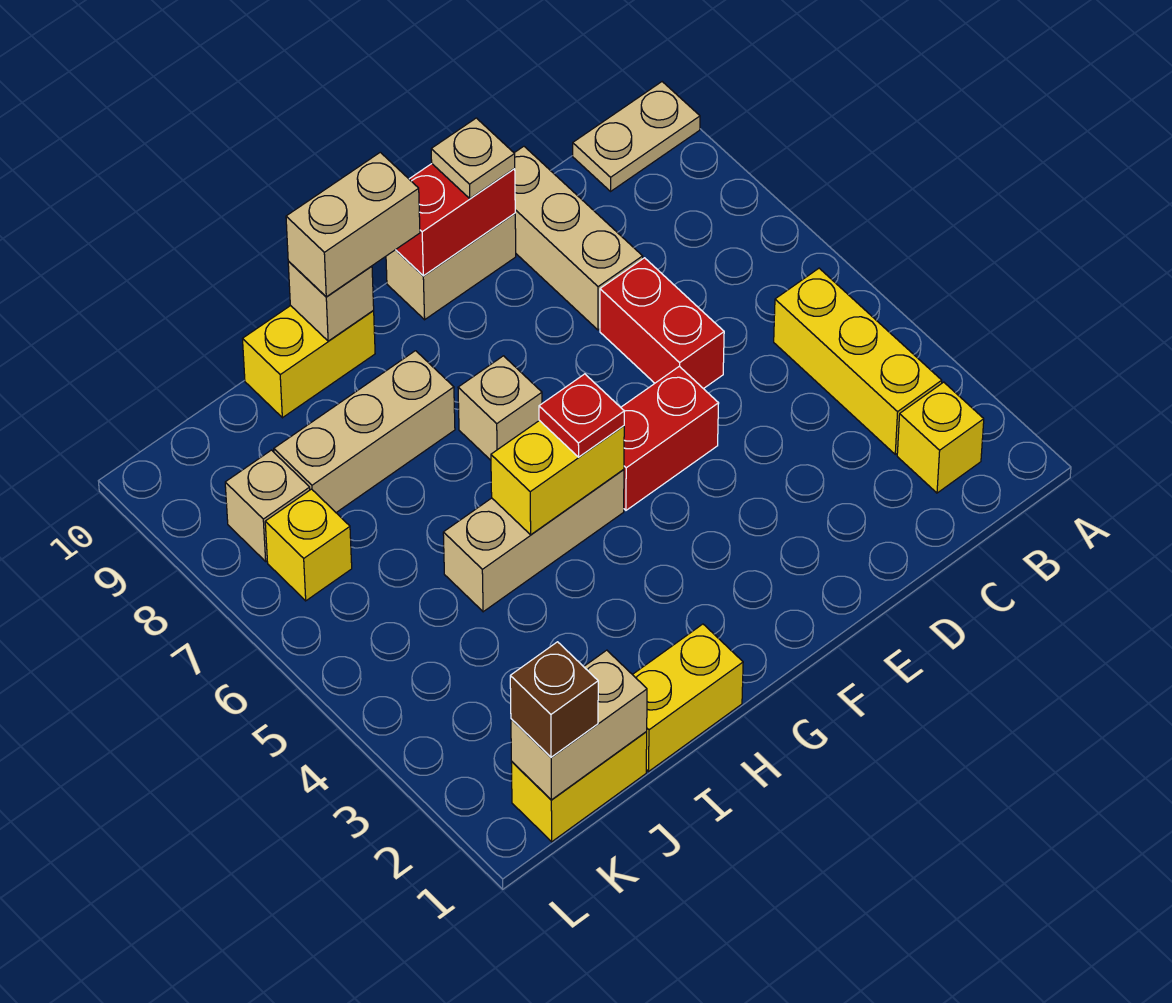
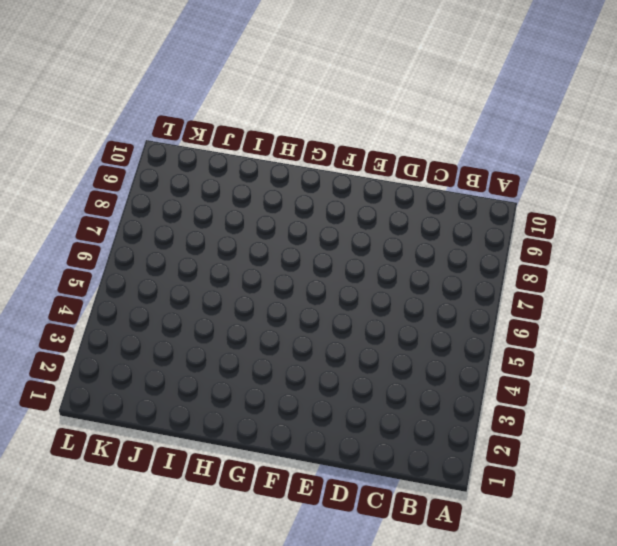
none -> tan plate A10:B10 level 1
none -> yellow brick B2 level 1
none -> yellow brick B3:B5 level 1

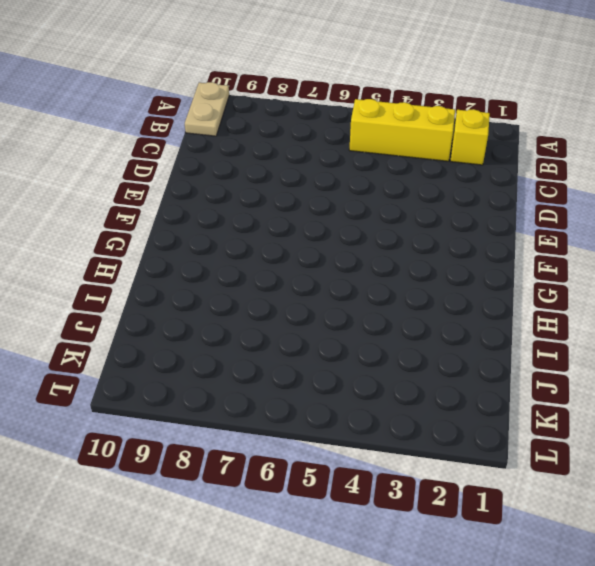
none -> red brick D6:D7 level 1
none -> tan brick D8:D10 level 1
none -> red brick E5:F5 level 1

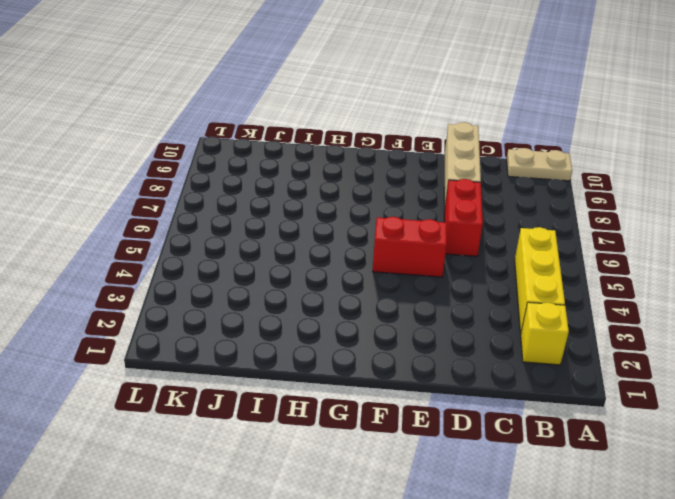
none -> tan brick E10:F10 level 1
none -> tan brick G5:I5 level 1
none -> tan brick G7 level 1

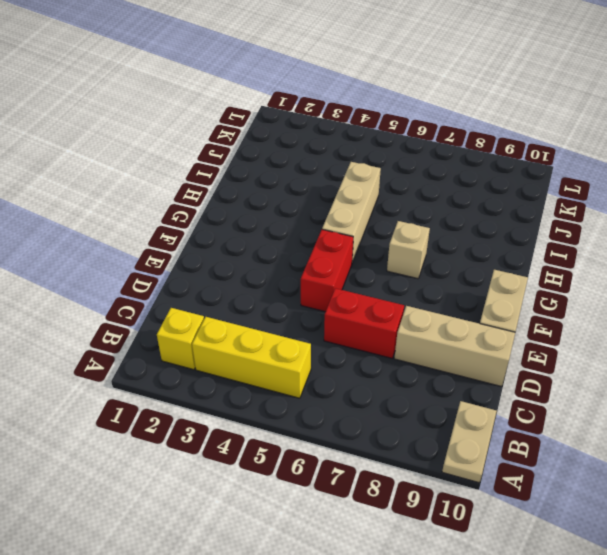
none -> yellow brick H1:I1 level 1
none -> tan brick H8:J8 level 1
none -> yellow brick H10:I10 level 1

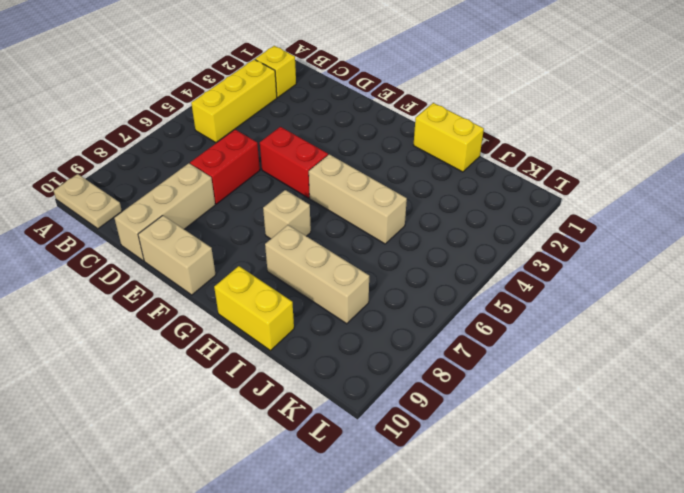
none -> yellow brick J1:K1 level 1
none -> yellow brick K7 level 1
none -> tan brick K8 level 1

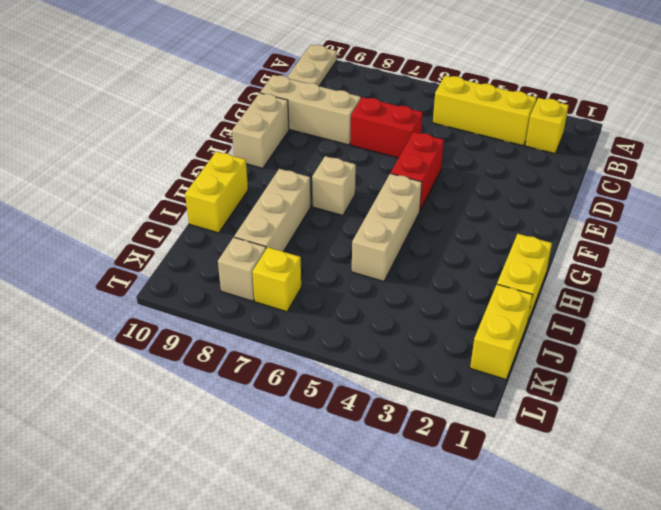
none -> red brick E10:F10 level 2
none -> yellow brick G5:H5 level 2
none -> tan brick H10 level 2

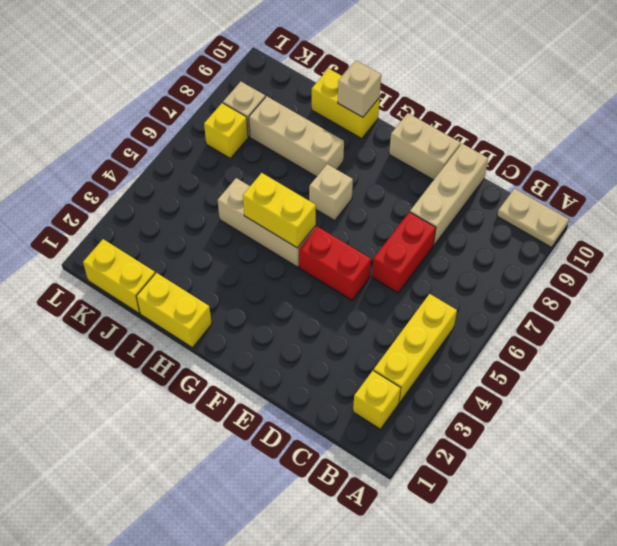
none -> red brick E10:F10 level 2
none -> tan brick J1:K1 level 2
none -> tan plate E10 level 3

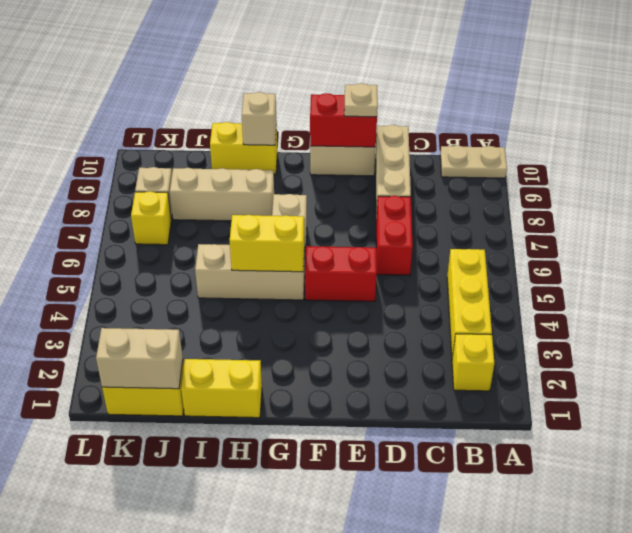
none -> red plate G5 level 3
none -> tan brick G10:H10 level 3
none -> brown brick K1 level 3

